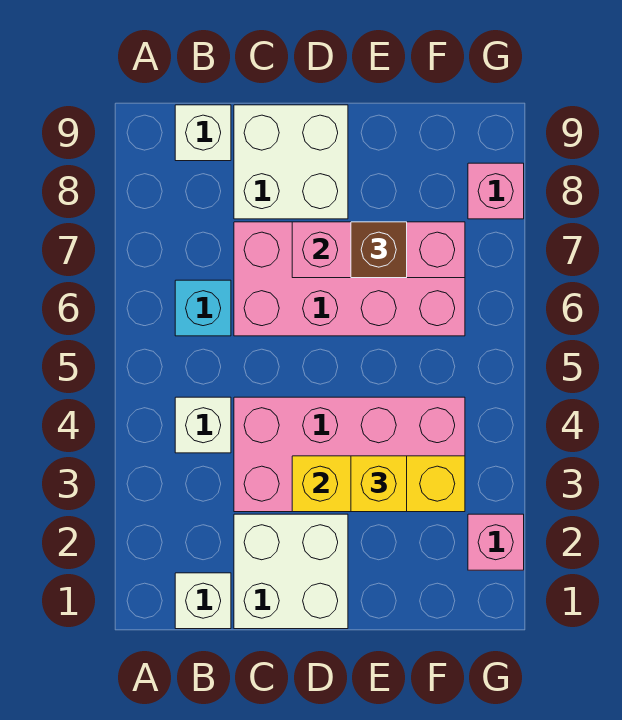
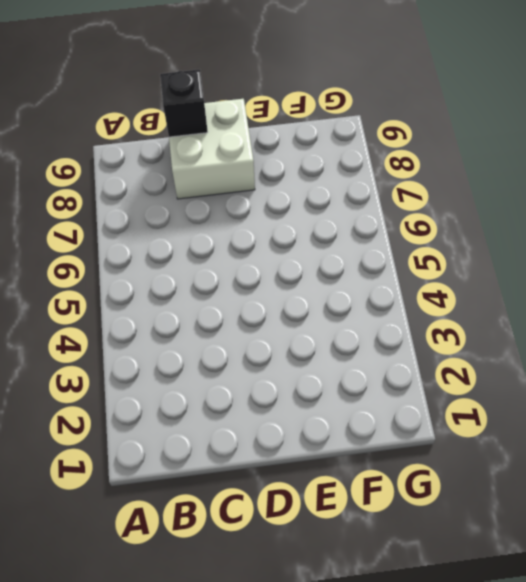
black brick C9 level 2 -> none
none -> white brick B1 level 1
none -> white brick B4 level 1
none -> cyan brick B6 level 1

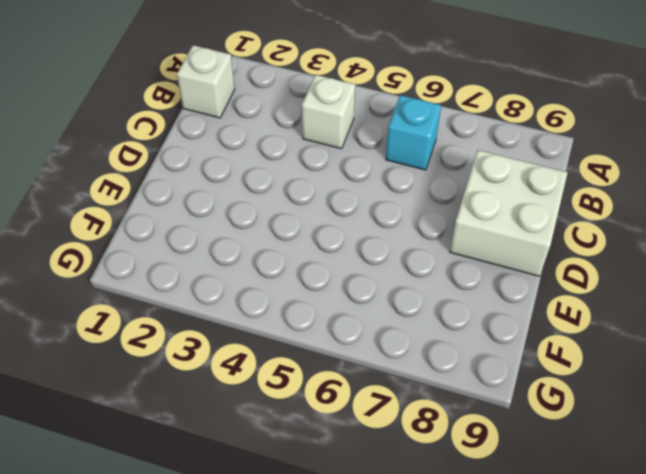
none -> white brick B9 level 1
none -> white brick C1:D2 level 1
none -> pink brick C3:F4 level 1

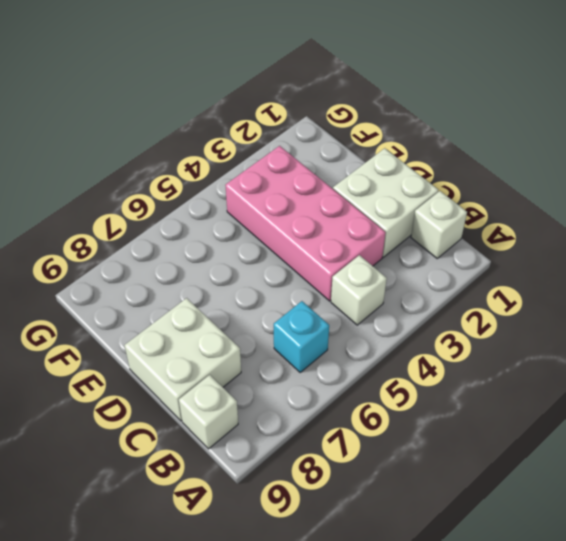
none -> pink brick C6:F7 level 1
none -> pink brick G2 level 1
none -> pink brick G8 level 1

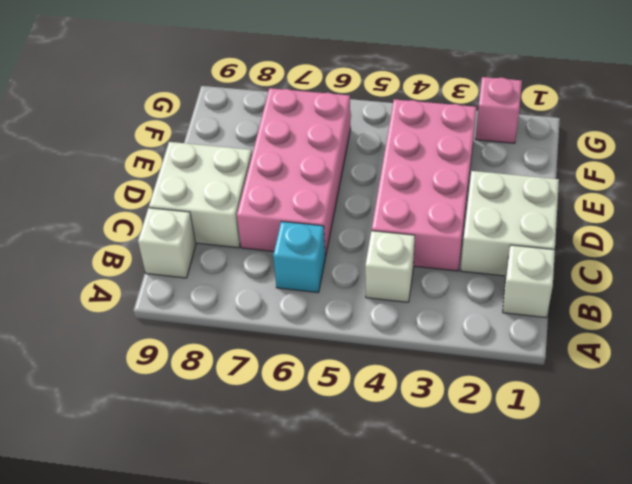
none -> pink brick G8 level 1
none -> yellow brick D3:F3 level 2
none -> pink brick D7:F7 level 2

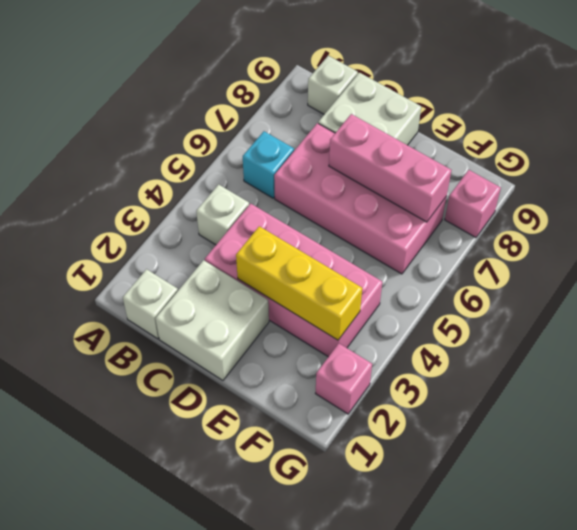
none -> yellow brick E3 level 3
none -> brown brick E7 level 3

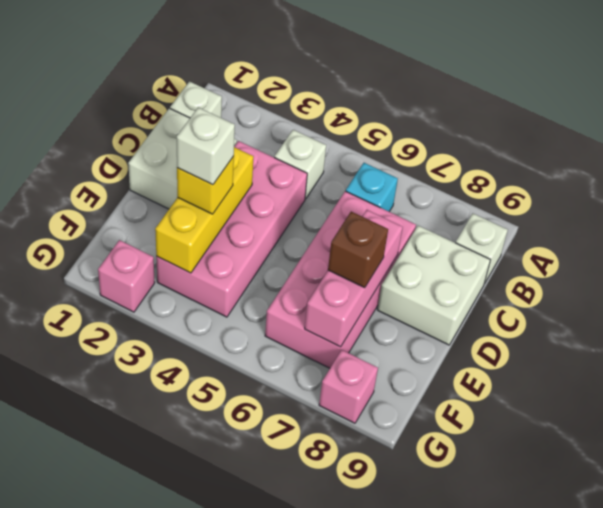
white brick E3 level 4 -> none

